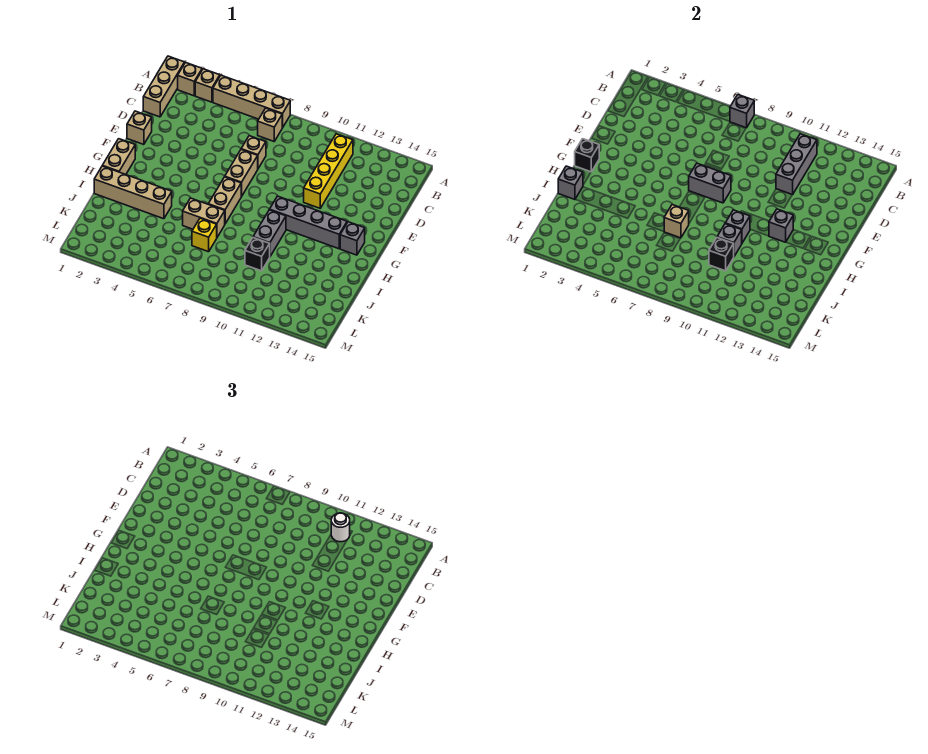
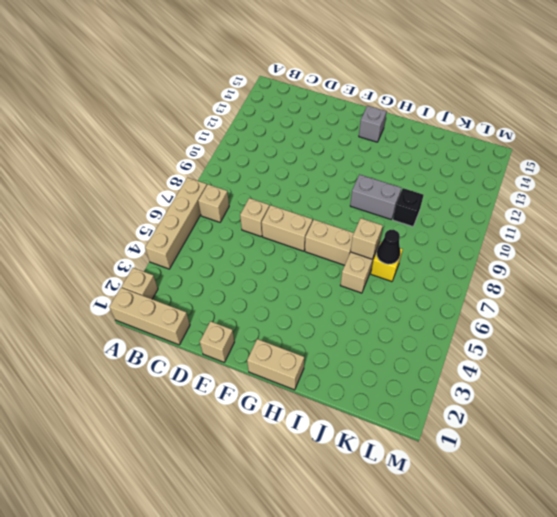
black cone J7 level 2 -> none
none -> tan brick A3 level 1
none -> yellow brick B11:E11 level 1
none -> grey brick G10:G13 level 1

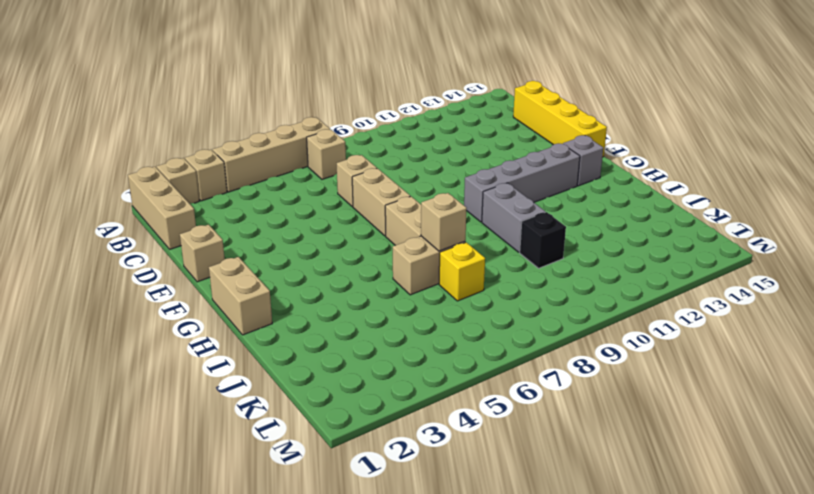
yellow brick C15:F15 level 1 -> yellow brick B11:E11 level 1
none -> tan brick I1:I4 level 1
none -> grey brick A7 level 2
none -> grey brick B11:D11 level 2

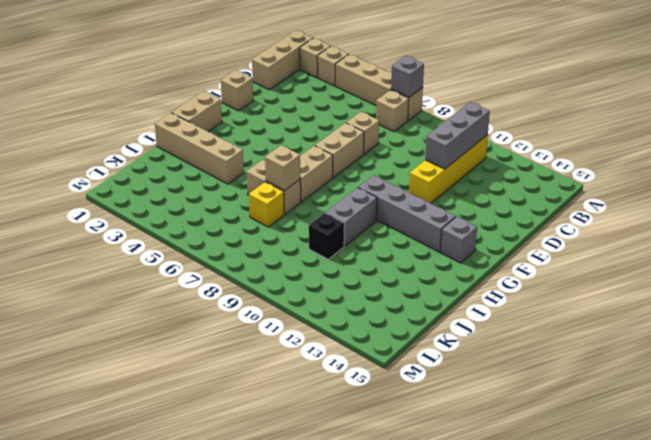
none -> grey brick F7:F8 level 2
none -> black brick G1 level 2
none -> grey brick G12 level 2

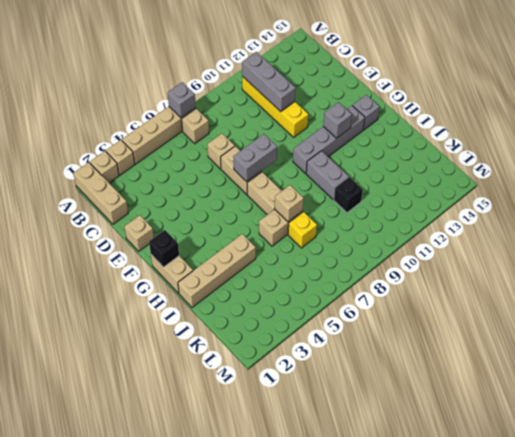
none -> grey brick H10 level 2
none -> grey brick I1 level 2
none -> grey brick I10 level 2

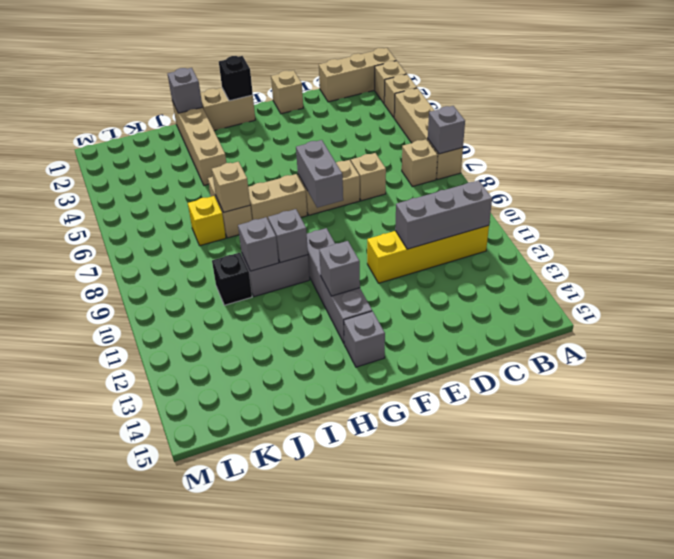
none -> black brick J10 level 2
none -> white round brick B11 level 3

